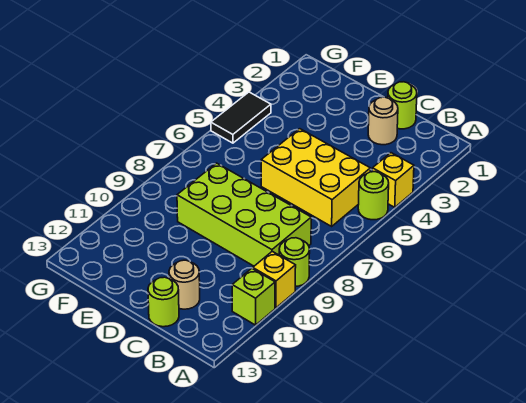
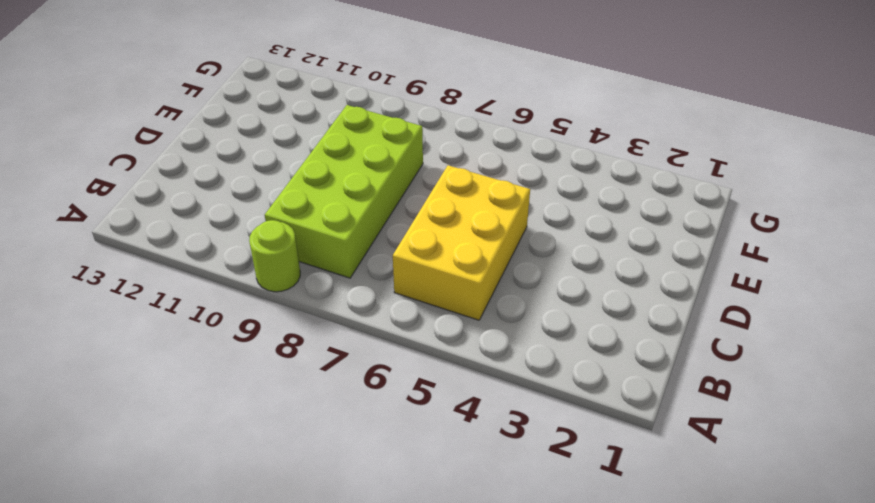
none -> yellow brick A4 level 1
none -> lime round brick A5 level 1
none -> yellow brick A10 level 1

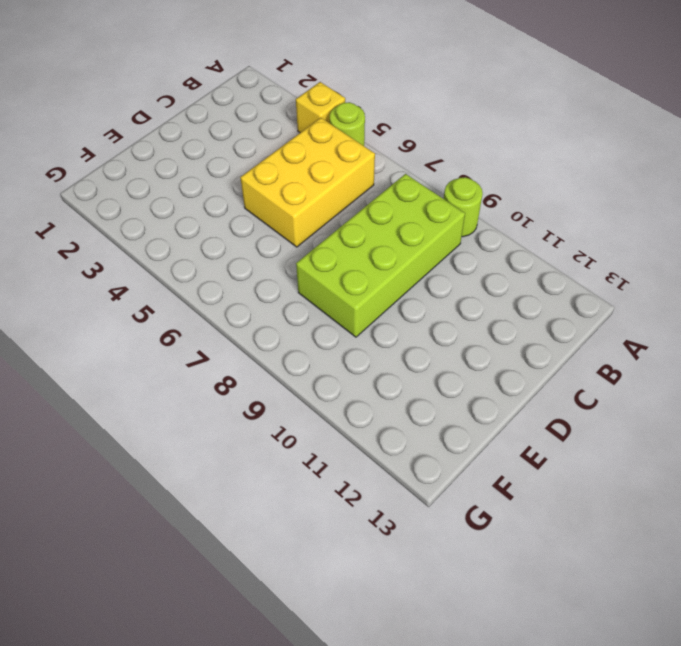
none -> yellow brick A10 level 1
none -> lime brick A11 level 1
none -> lime round brick C1 level 1

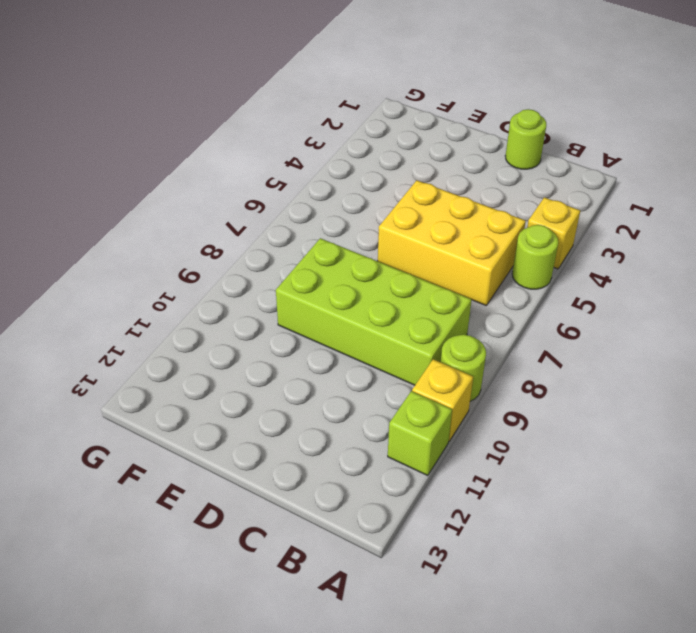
none -> tan round brick C2 level 1
none -> tan round brick C12 level 1
none -> lime round brick C13 level 1

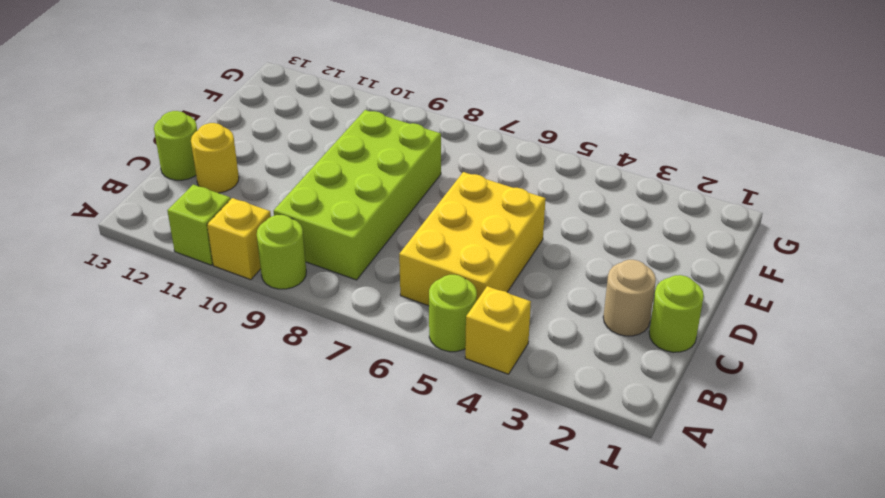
yellow round brick C12 level 1 -> tan round brick C12 level 1
none -> black tile G4:G5 level 1

